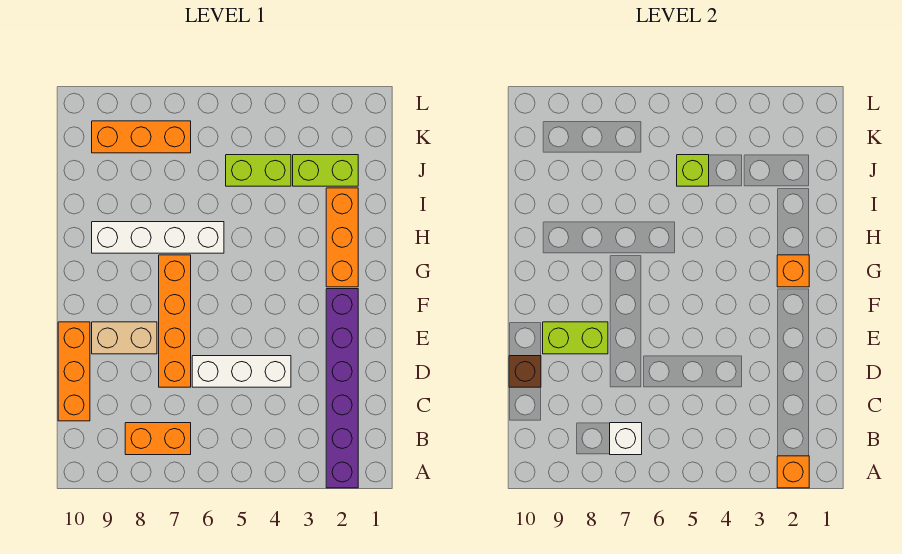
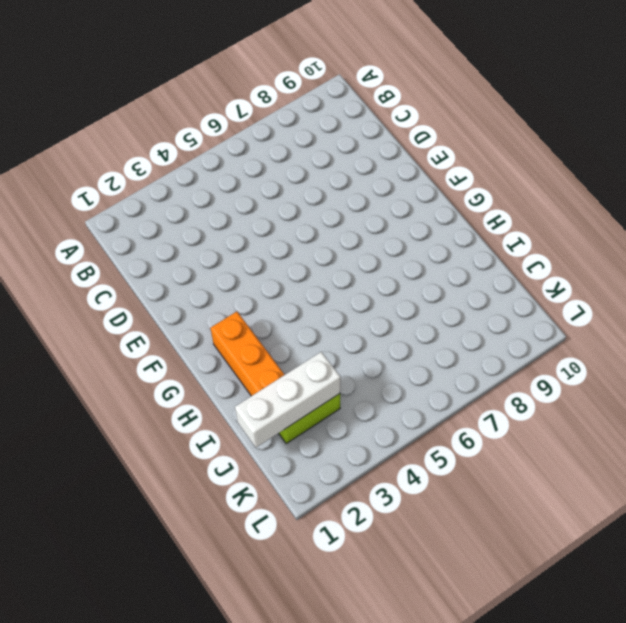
white brick J1:J3 level 2 -> white brick D4:D6 level 1
none -> purple brick A2:F2 level 1
none -> orange brick B7:B8 level 1
none -> orange brick C10:E10 level 1

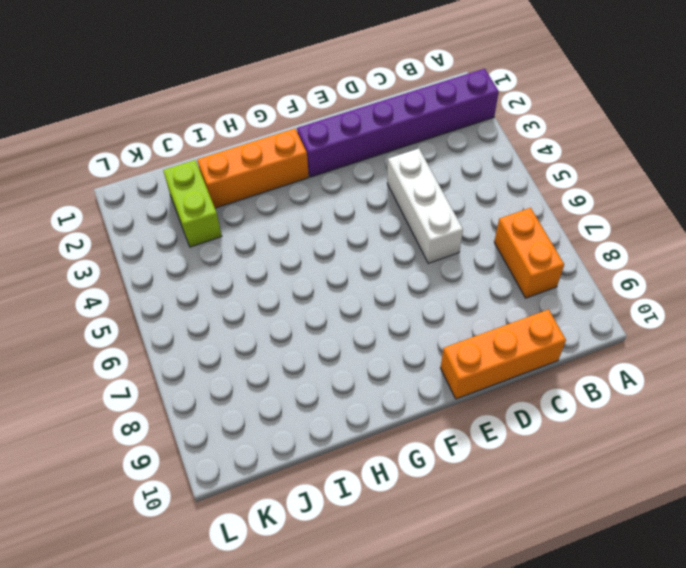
none -> orange brick D7:G7 level 1
none -> tan brick E8:E9 level 1
none -> white brick H6:H9 level 1

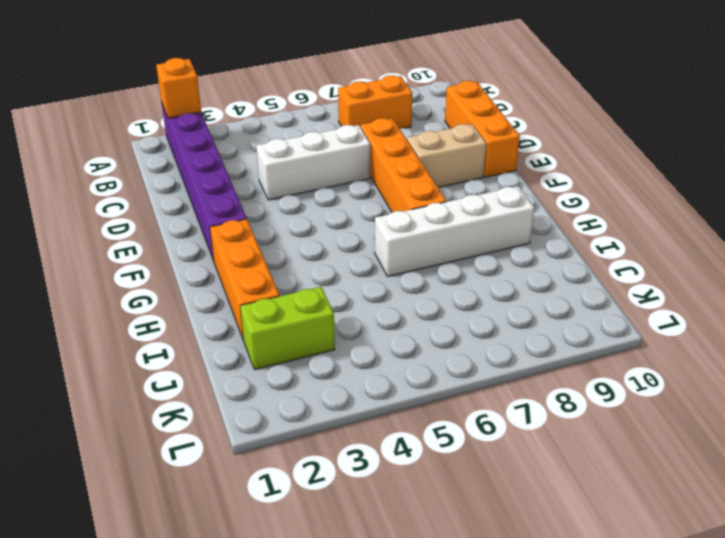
none -> lime brick J4:J5 level 1
none -> orange brick K7:K9 level 1
none -> white brick B7 level 2

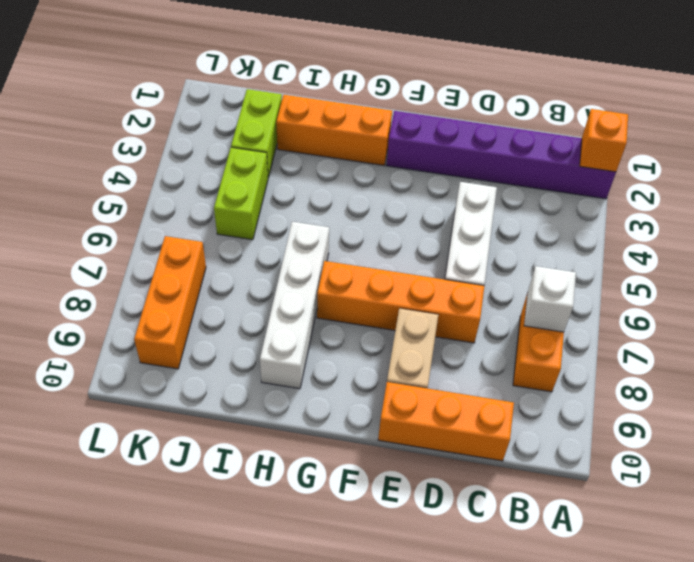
none -> brown brick D10 level 2
none -> lime brick E8:E9 level 2
none -> orange brick G2 level 2

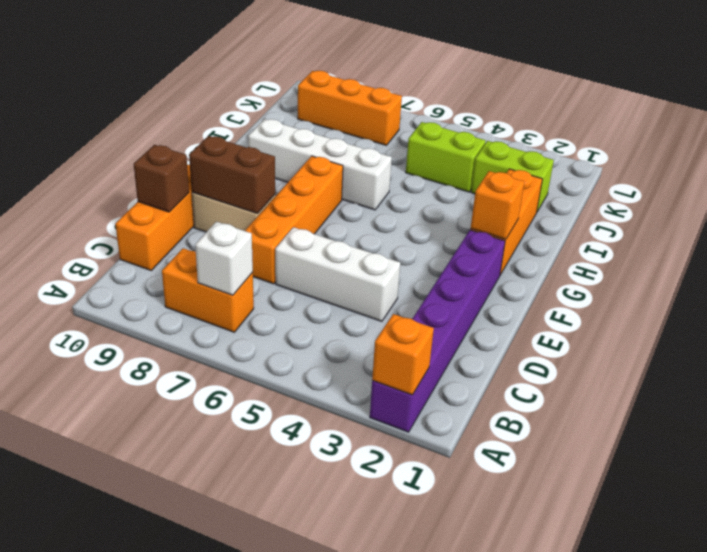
brown brick E8:E9 level 2 -> lime brick E8:E9 level 2
none -> lime brick J5 level 2

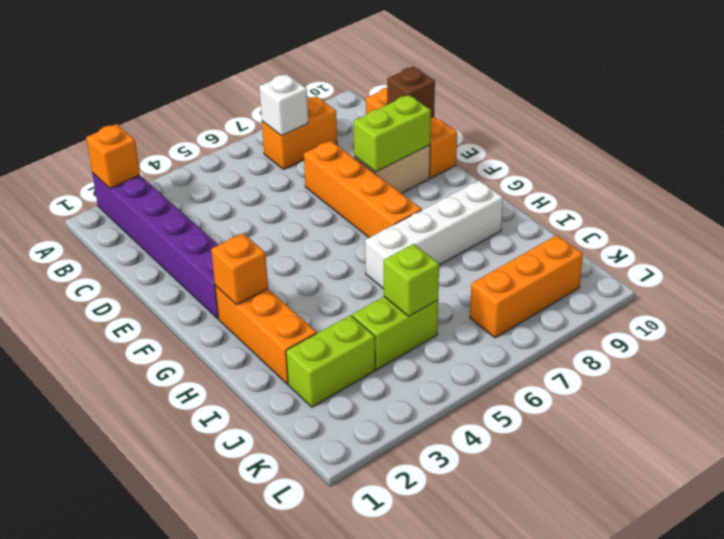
none -> white brick D4:D6 level 1

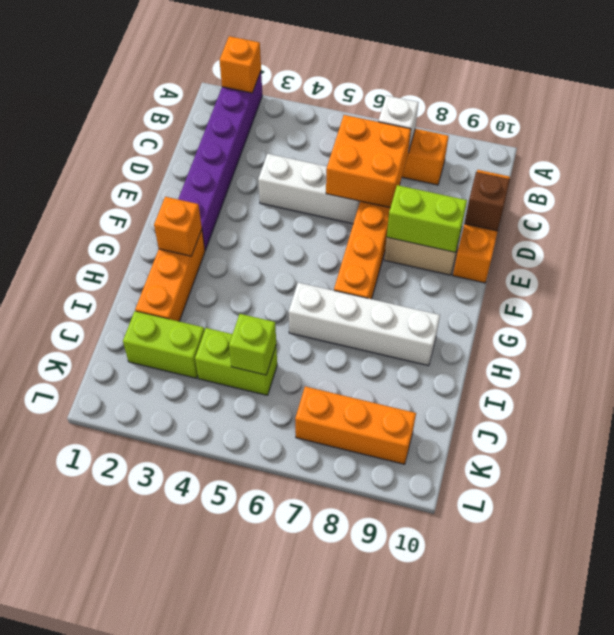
orange brick C6:D7 level 2 -> none

